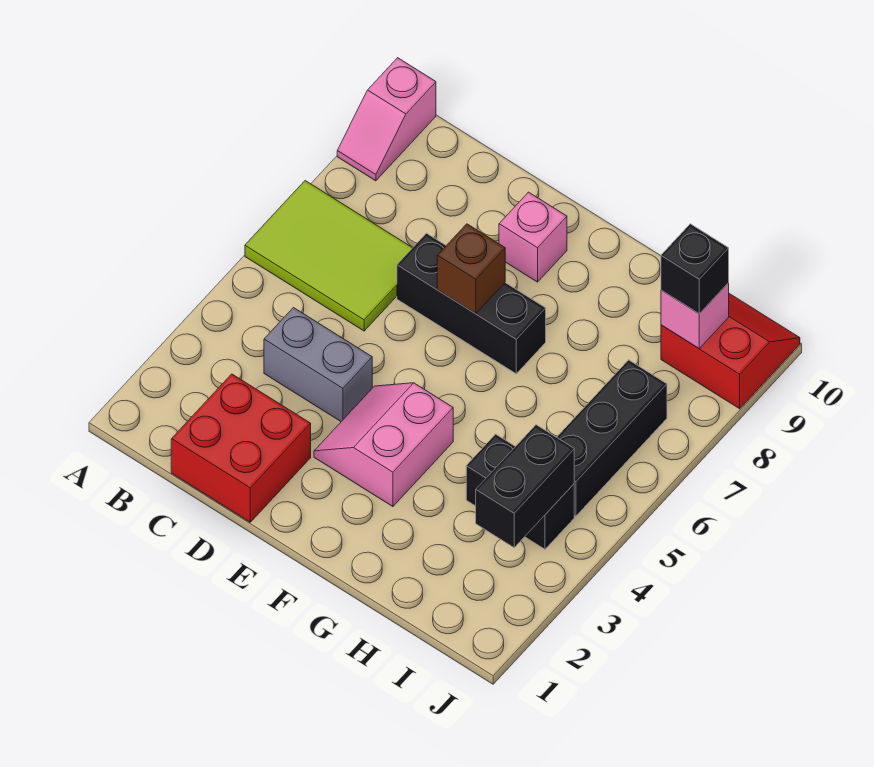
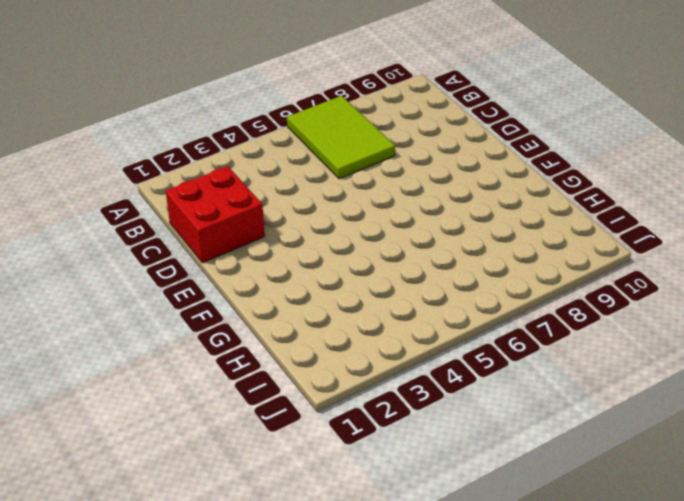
none -> pink slope A9:A10 level 1 top 10
none -> grey brick C4:D4 level 1
none -> black brick D7:F7 level 1

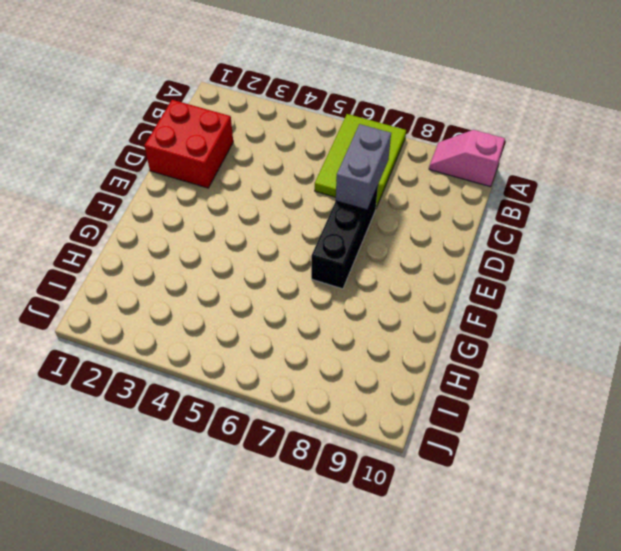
grey brick C7:D7 level 2 -> grey brick C4:D4 level 1
none -> pink slope E3:F4 level 1 top F
none -> pink brick E9 level 1
none -> black brick H4:I4 level 1

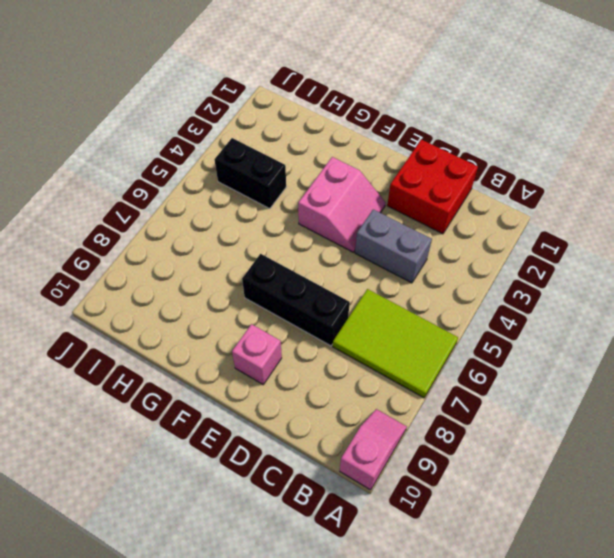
none -> black brick I5:I7 level 1
none -> red slope I9:J10 level 1 top 9
none -> brown brick E7 level 2

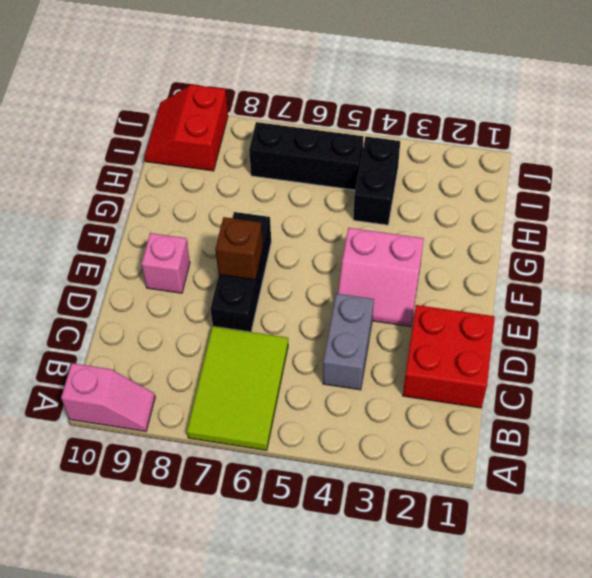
none -> black brick I3:I4 level 2
none -> pink brick I9 level 2
none -> black brick I9 level 3

